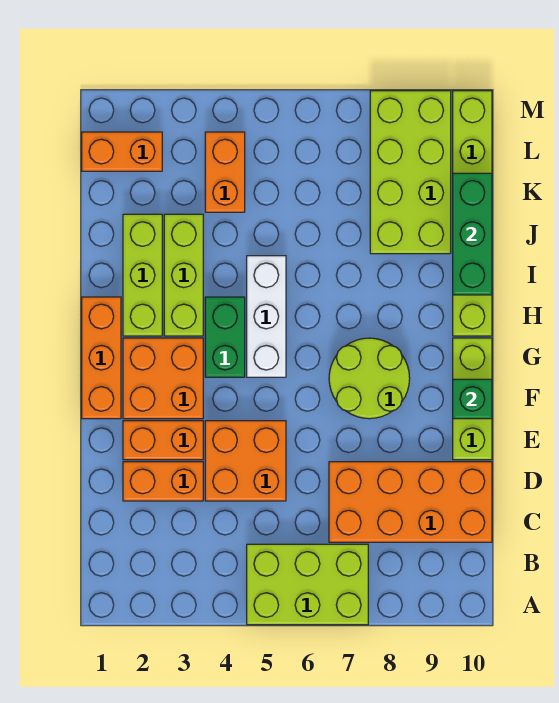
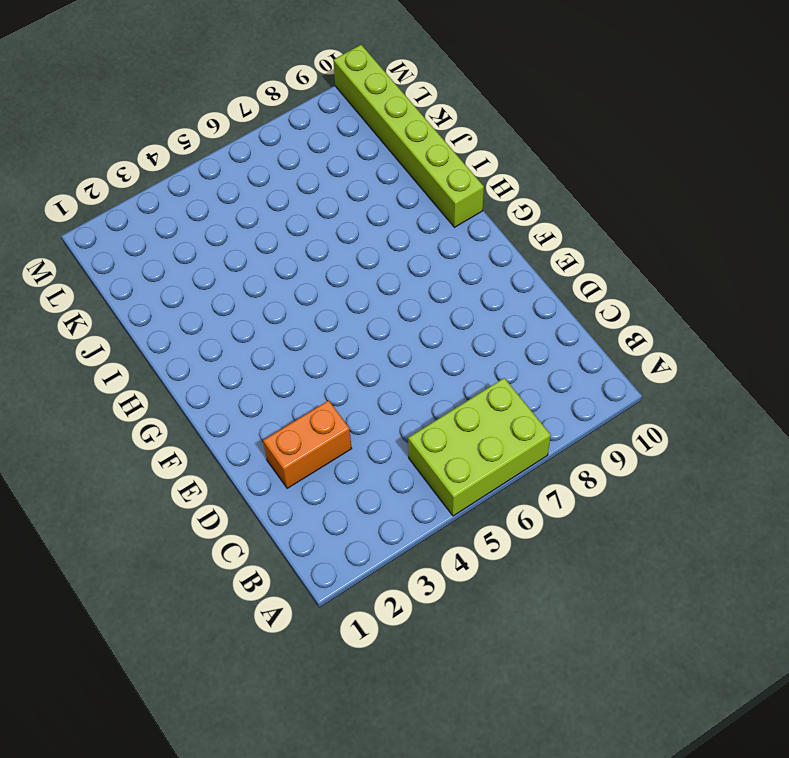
none -> orange brick C7:D10 level 1
none -> orange brick D4:E5 level 1
none -> orange brick E2:E3 level 1

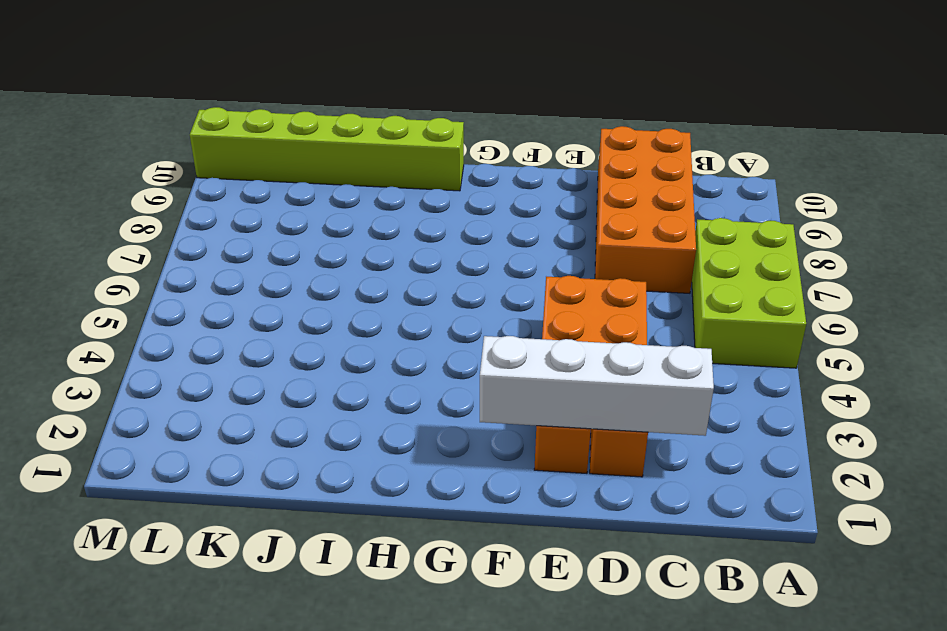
white brick C2:F2 level 2 -> none
none -> lime brick E10:G10 level 1
none -> orange brick F1:H1 level 1
none -> orange brick F2:G3 level 1

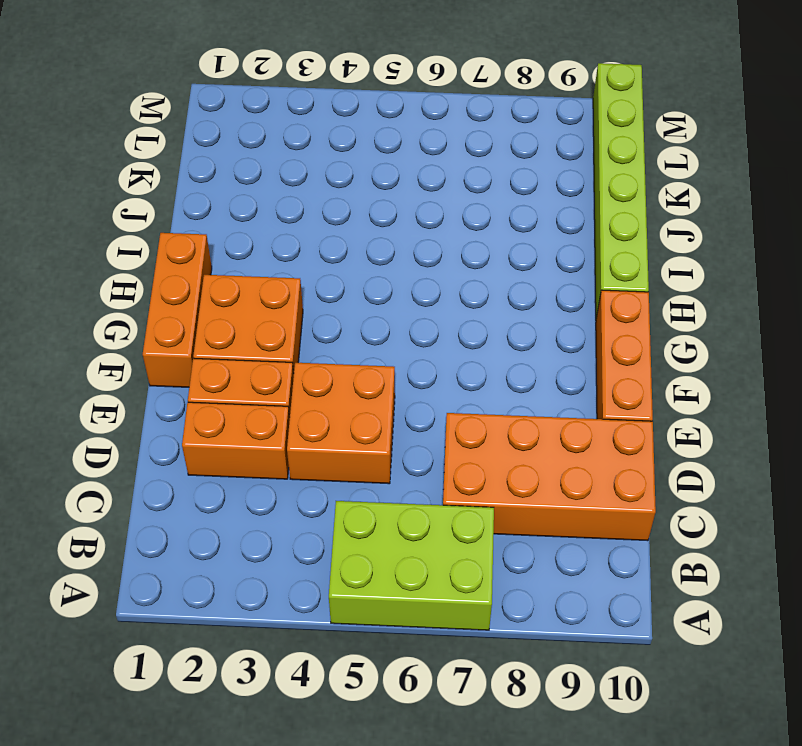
orange brick E10:G10 level 1 -> lime brick E10:G10 level 1
none -> lime round brick F7:G8 level 1
none -> green brick G4:H4 level 1
none -> white brick G5:I5 level 1

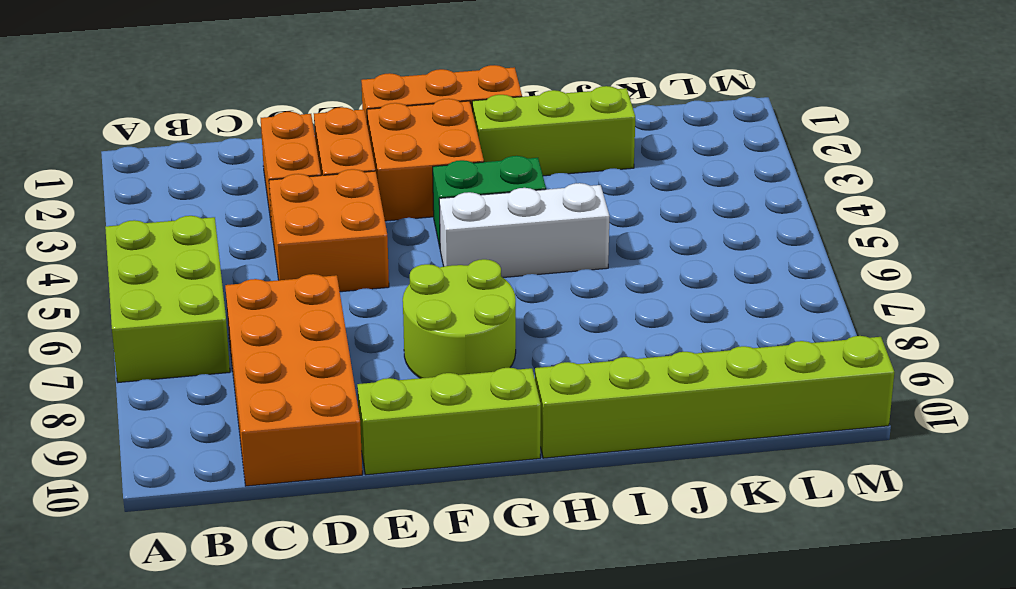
none -> lime brick H3:J3 level 1
none -> lime brick J8:M9 level 1
none -> orange brick K4:L4 level 1

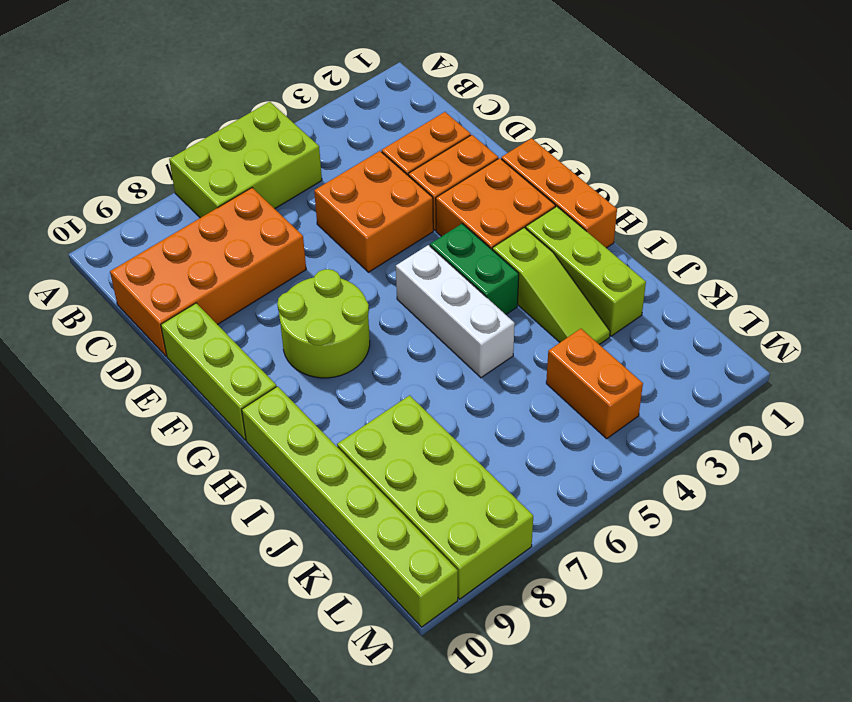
lime slope H3:J3 level 1 top H -> lime brick H3:J3 level 1
none -> orange brick L1:L2 level 1
none -> green brick F10 level 2
none -> green brick I10:K10 level 2

